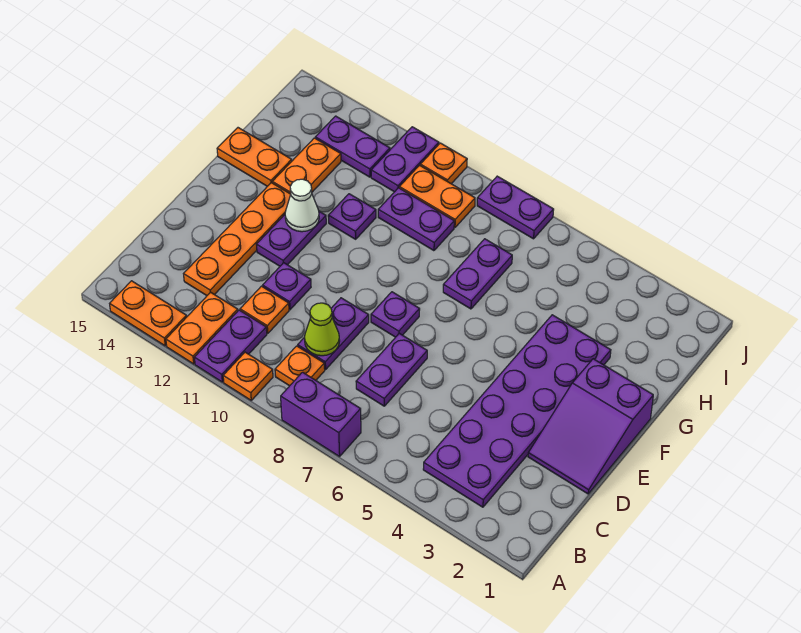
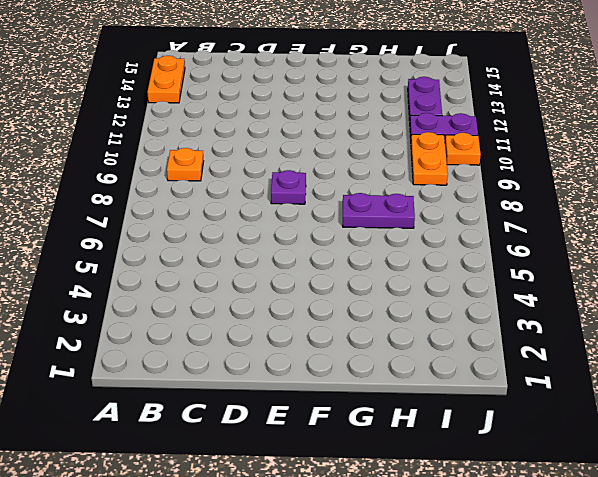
none -> purple brick A7:A8 level 1
none -> orange plate A10 level 1
none -> purple plate A11:B11 level 1

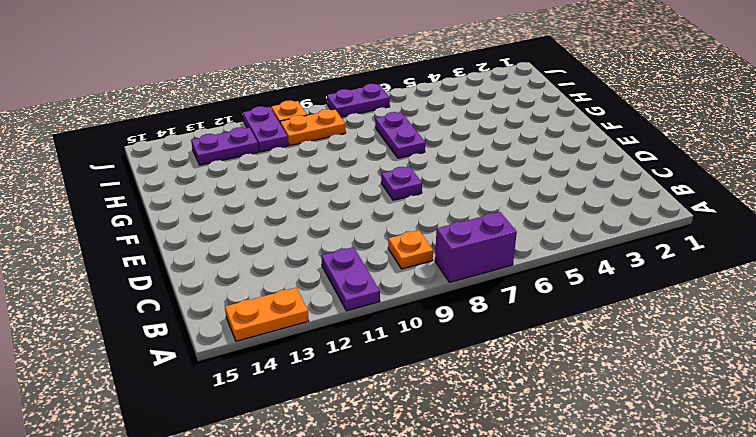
none -> orange plate A10 level 1
none -> orange plate A12:B12 level 1
none -> purple plate B3:G4 level 1

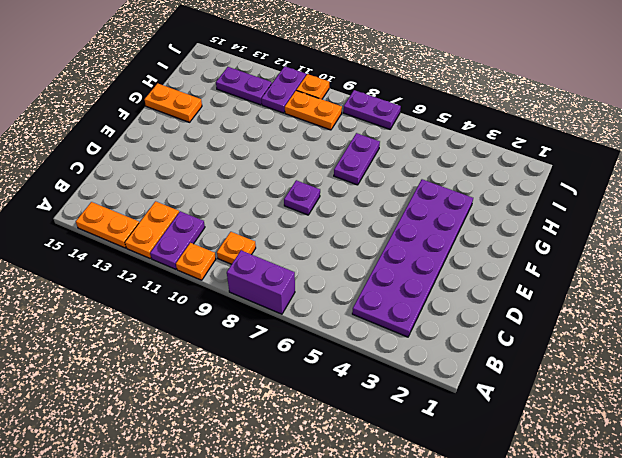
none -> purple plate C7:D7 level 1
none -> purple plate C9:D9 level 1
none -> orange plate C11 level 1

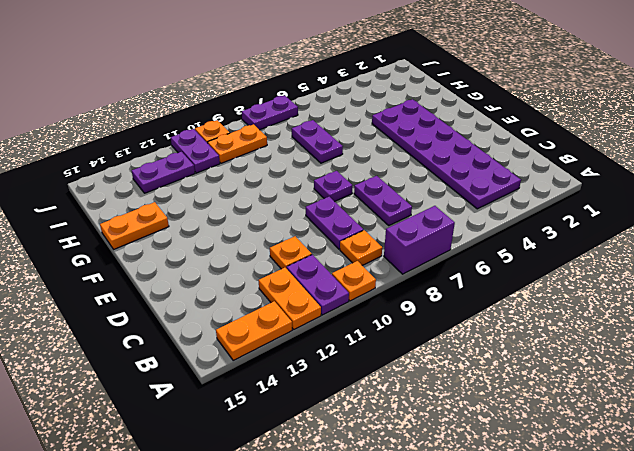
none -> orange plate C13:F13 level 1
none -> purple slope D1:F2 level 1 top F
none -> purple plate D11 level 1

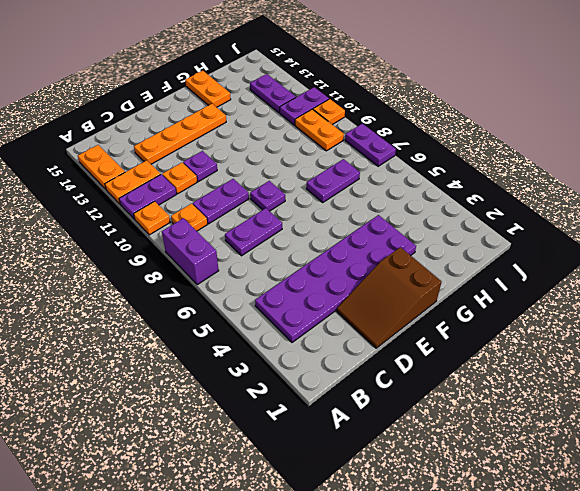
brown slope D1:F2 level 1 top F -> purple slope D1:F2 level 1 top F
none -> purple plate E12:F12 level 1
none -> purple plate G11 level 1
none -> orange plate G13:H13 level 1

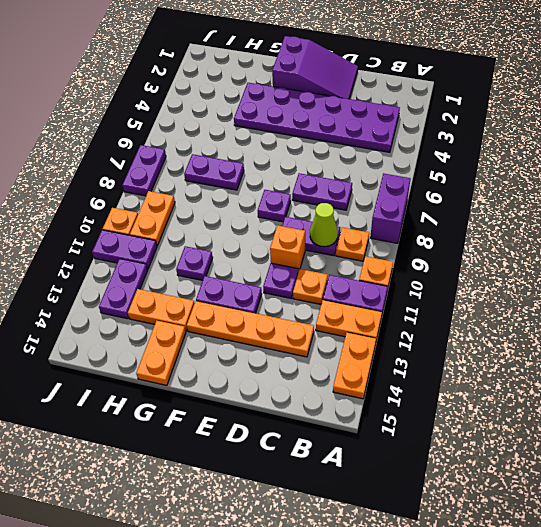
orange brick D10 level 1 -> none
none -> purple plate H9:H10 level 1
none -> white cone F12 level 2

